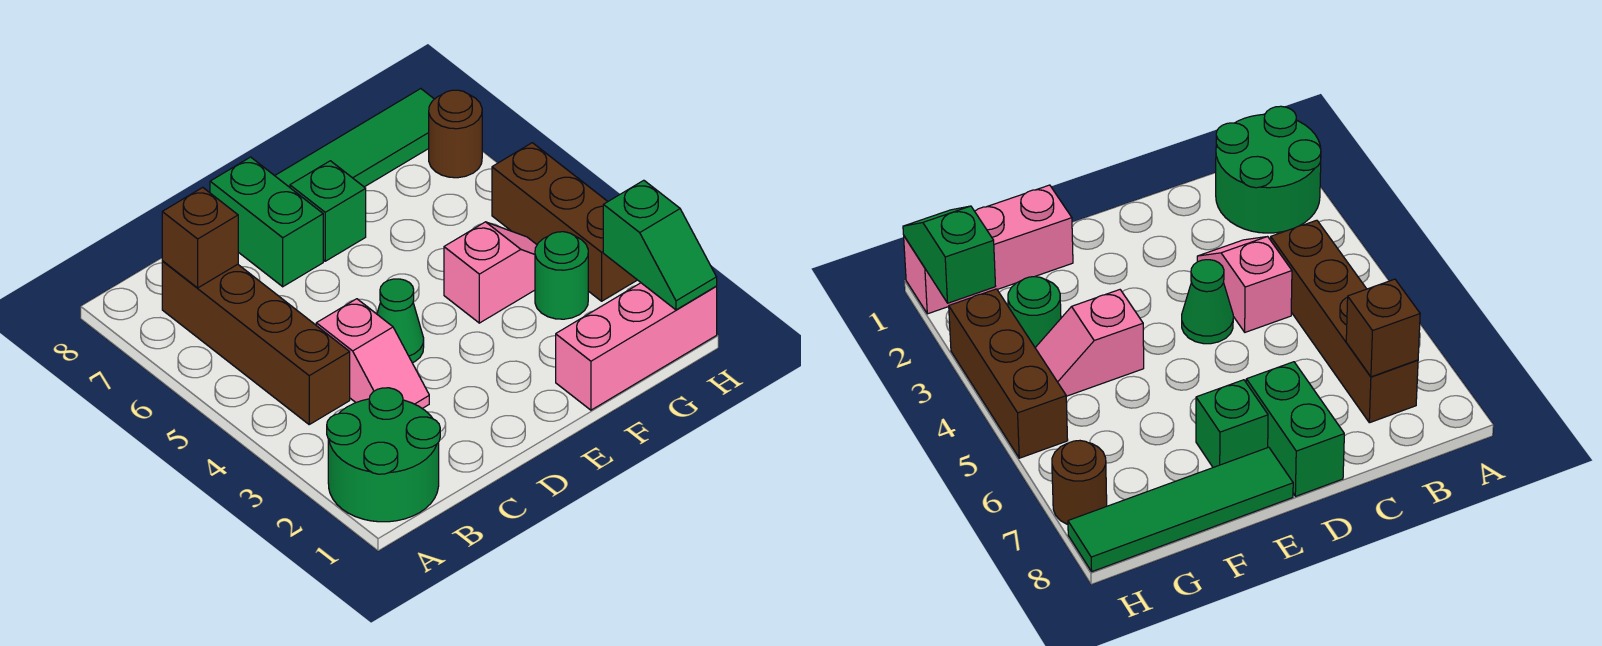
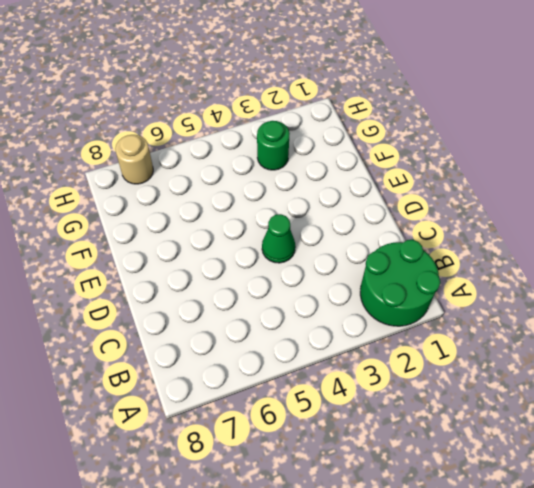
tan round brick H7 level 1 -> brown round brick H7 level 1
none -> brown brick B4:B7 level 1
none -> pink slope C3:C4 level 1 top 4
none -> green brick D7:D8 level 1

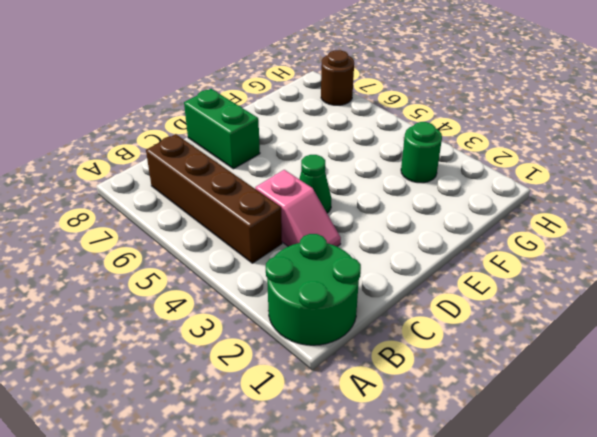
none -> green brick E7 level 1
none -> green tile E8:H8 level 1
none -> pink brick F1:H1 level 1

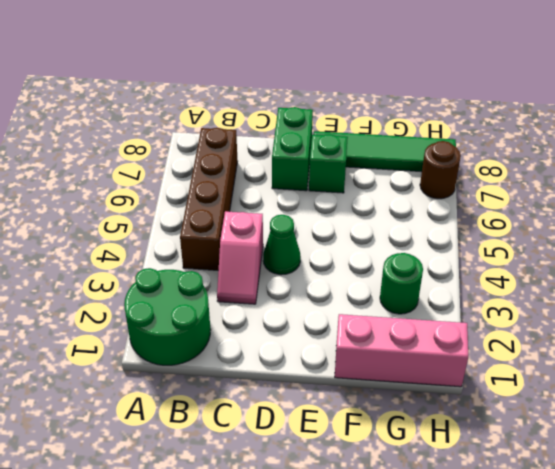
none -> pink slope F4:G4 level 1 top F
none -> brown brick H3:H5 level 1
none -> brown brick B7 level 2

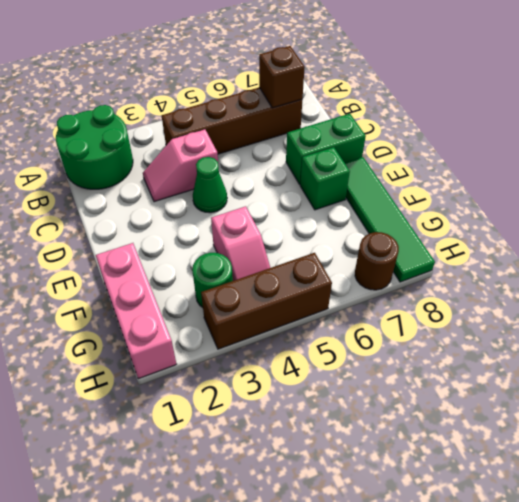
none -> green slope H1:H2 level 2 top 2

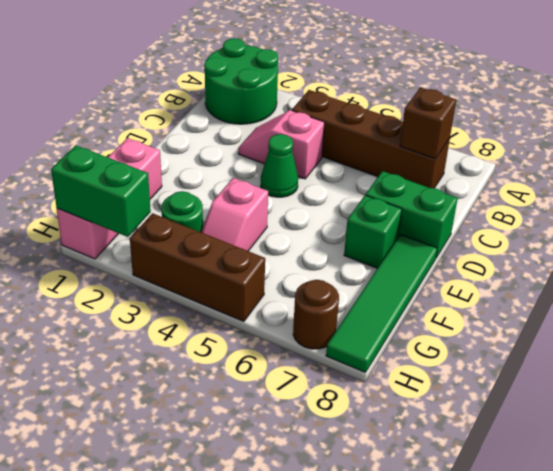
green brick H1:H2 level 2 -> green slope H1:H2 level 2 top 2

